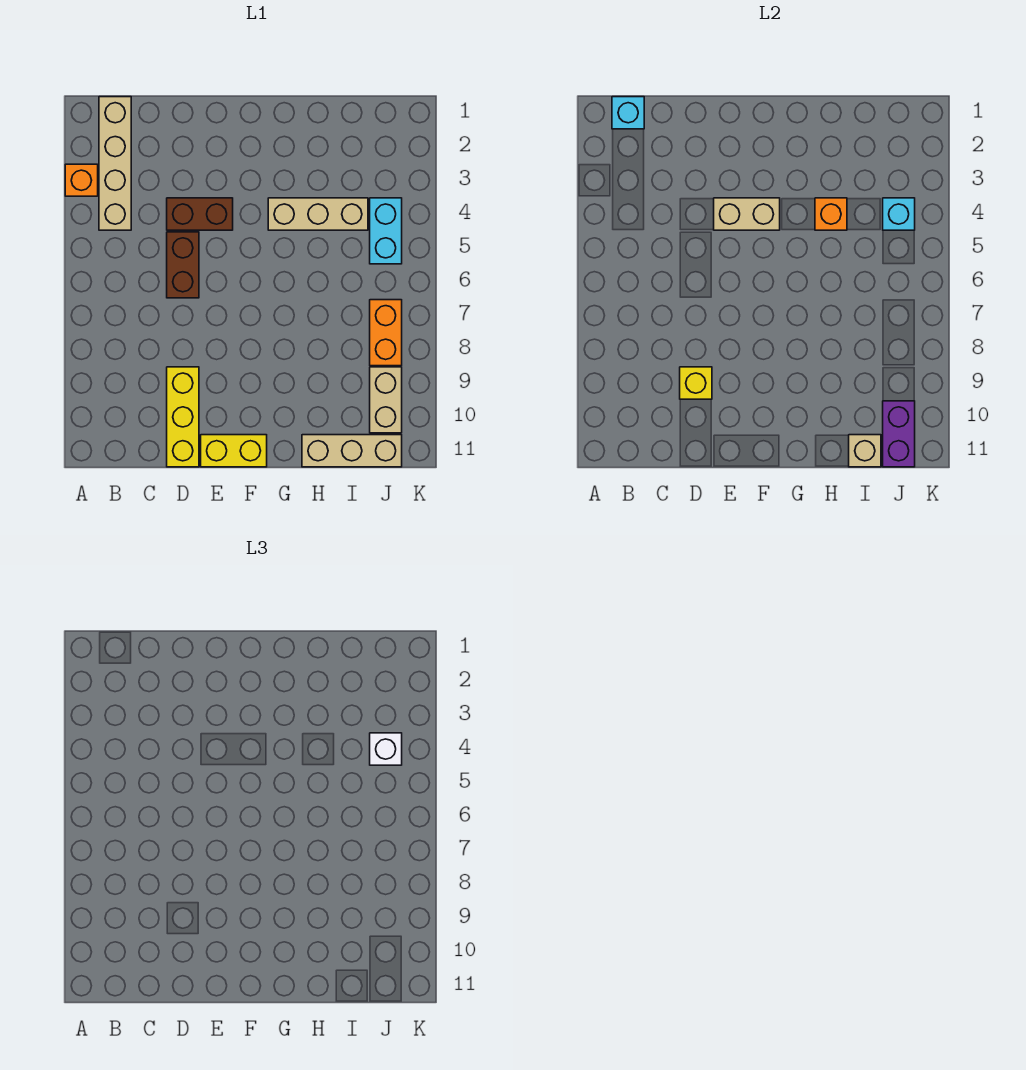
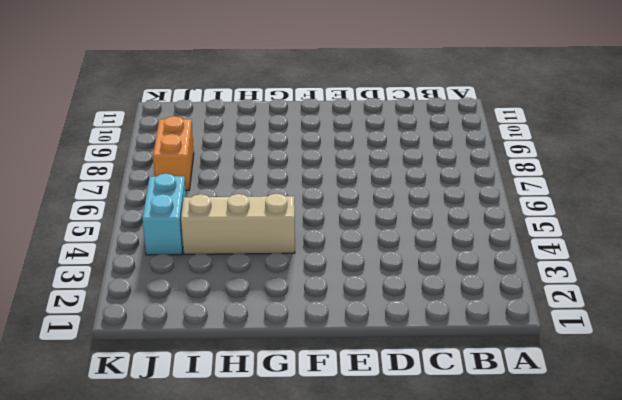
none -> orange brick A3 level 1
none -> tan brick B1:B4 level 1
none -> brown brick D4:E4 level 1

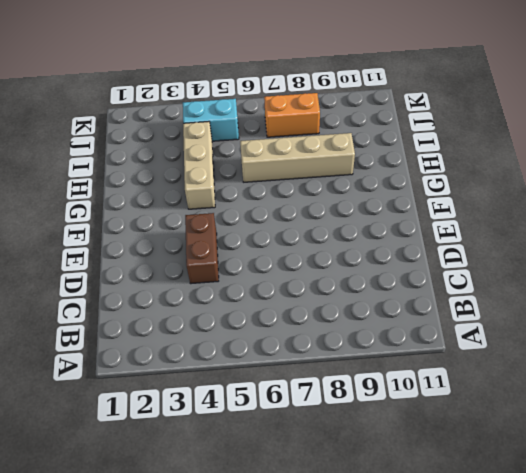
tan brick H6:H9 level 1 -> tan brick B1:B4 level 1
none -> orange brick A3 level 1
none -> brown brick D5:D6 level 1
none -> yellow brick D9:D11 level 1

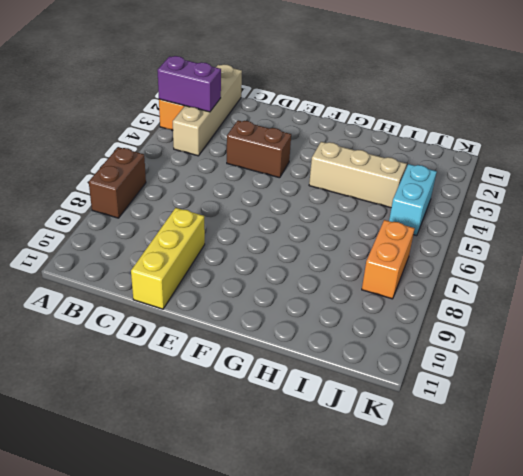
purple brick A3:B3 level 2 -> purple brick J10:J11 level 2
brown brick A7:A8 level 1 -> brown brick D5:D6 level 1
none -> yellow brick E11:F11 level 1
none -> tan brick H11:J11 level 1
none -> tan brick J9:J10 level 1

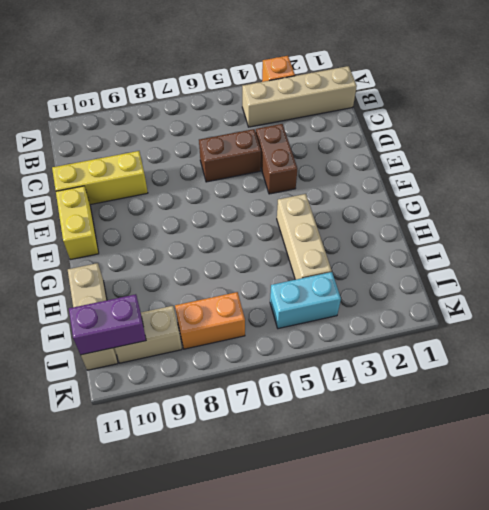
none -> cyan brick B1 level 2
none -> yellow brick D9 level 2
none -> tan brick E4:F4 level 2

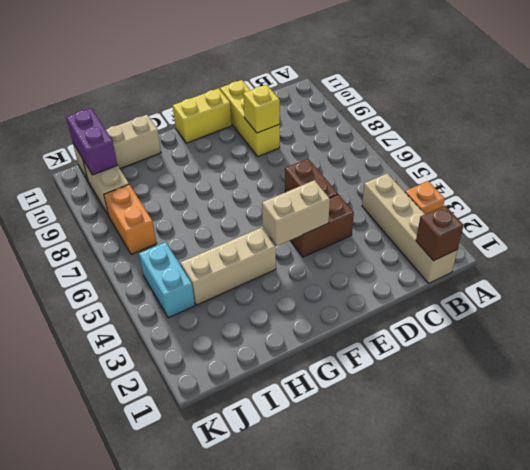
brown brick B1 level 2 -> cyan brick B1 level 2
none -> orange brick H4 level 2
none -> tan brick I11 level 2
none -> cyan brick J4 level 2

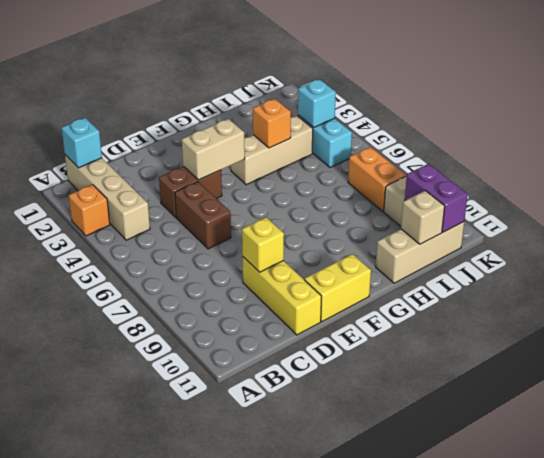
none -> white brick J4 level 3

